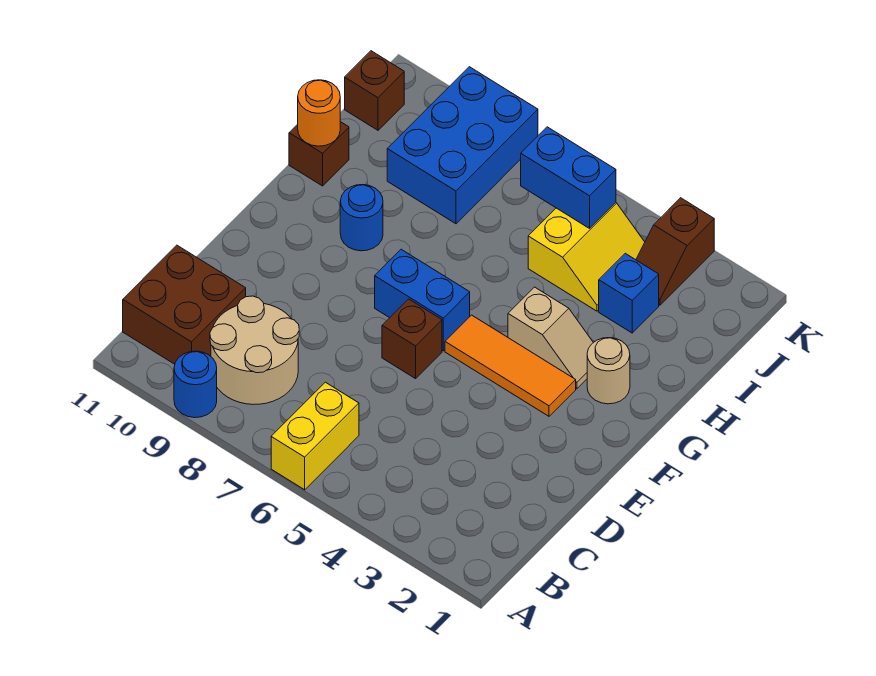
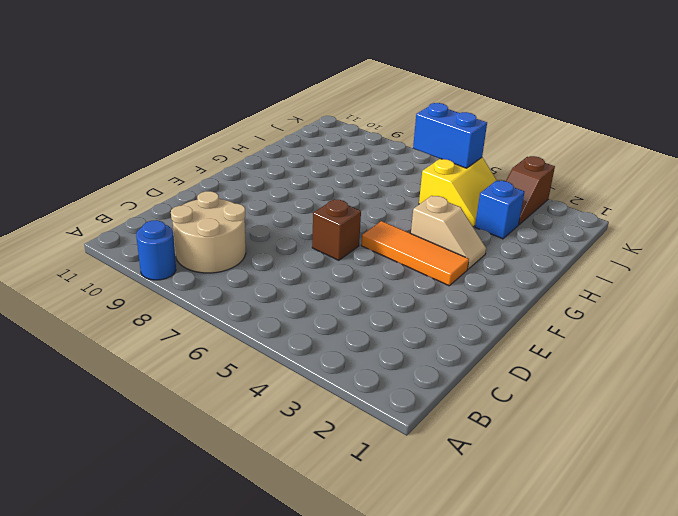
none -> yellow brick A6:B6 level 1
none -> brown brick B10:C11 level 1
none -> blue brick F6:F7 level 1

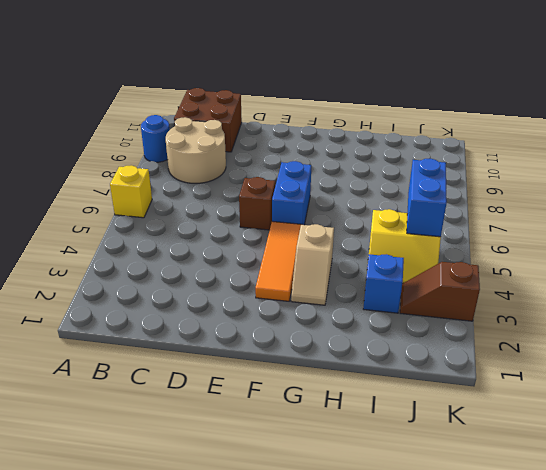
yellow brick A6 level 1 -> yellow brick A6:B6 level 1
none -> tan round brick G2 level 1
none -> blue round brick G9 level 1
none -> brown brick H11 level 1

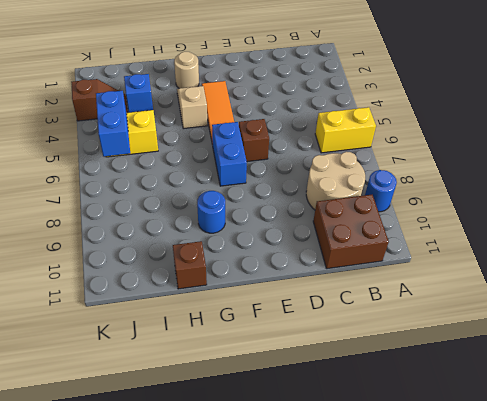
none -> blue brick I8:K9 level 1
none -> brown brick J11 level 1
none -> orange round brick H11 level 2

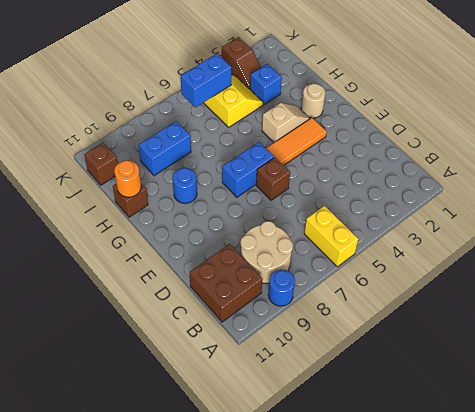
blue brick I8:I9 level 1 -> blue brick I8:K9 level 1

